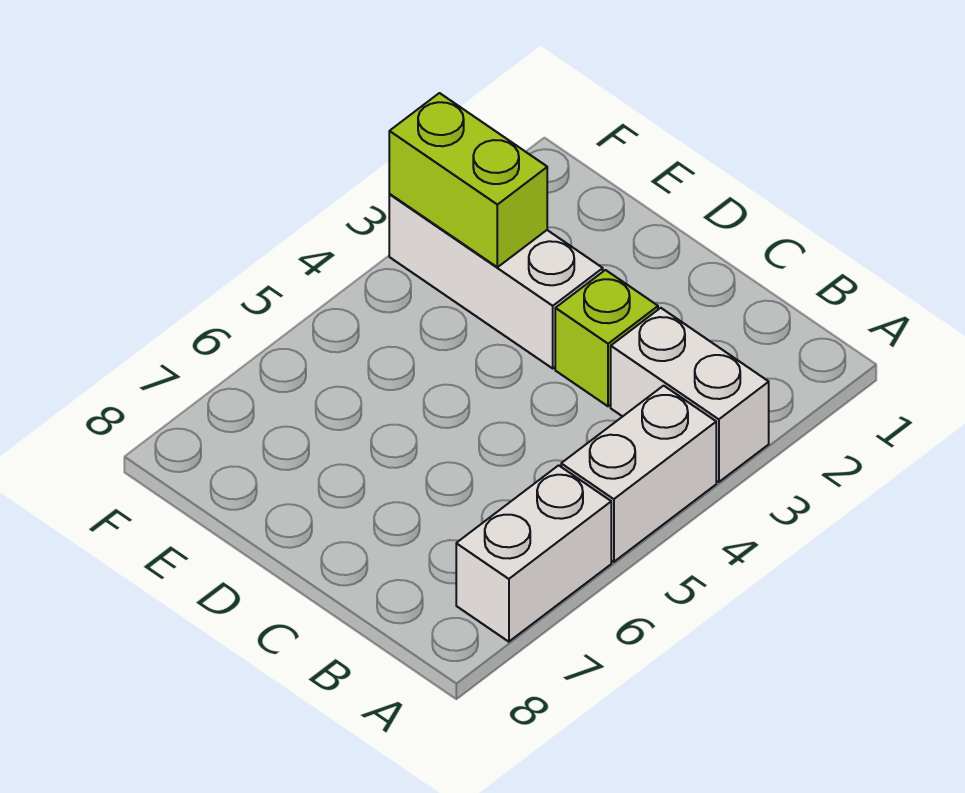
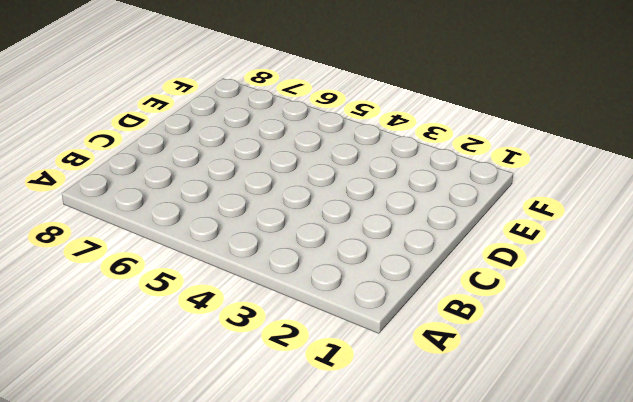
none -> white brick A3:B3 level 1
none -> white brick A4:A5 level 1

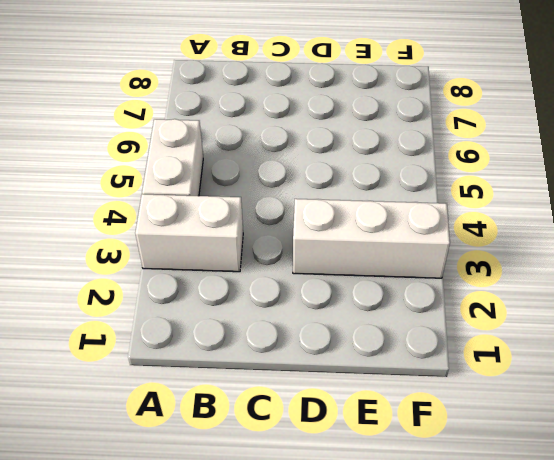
none -> white brick A6:A7 level 1
none -> lime brick C3 level 1

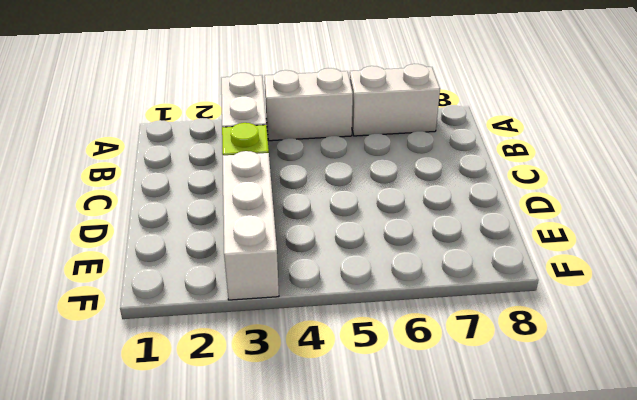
none -> lime brick E3:F3 level 2

